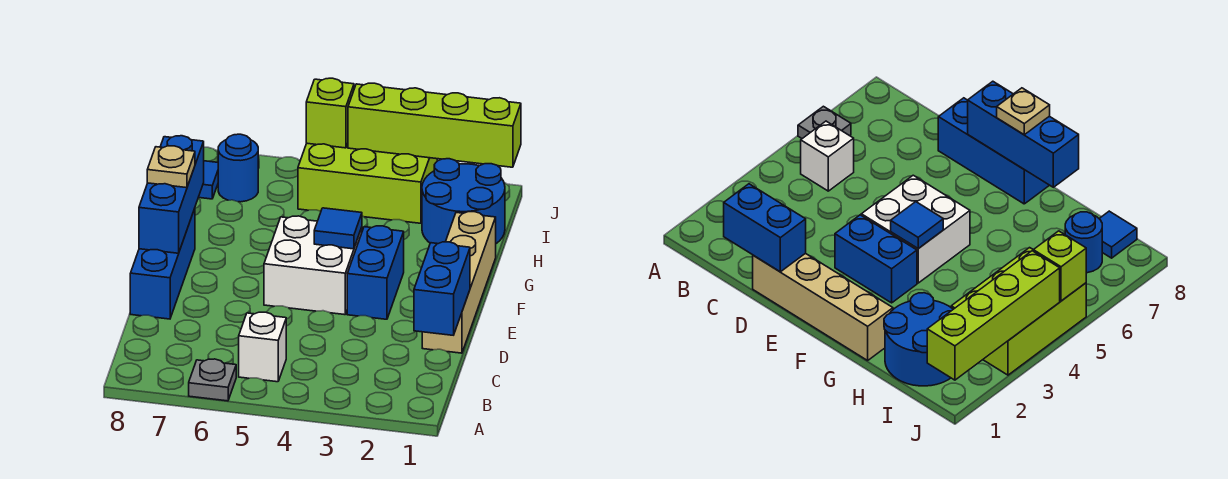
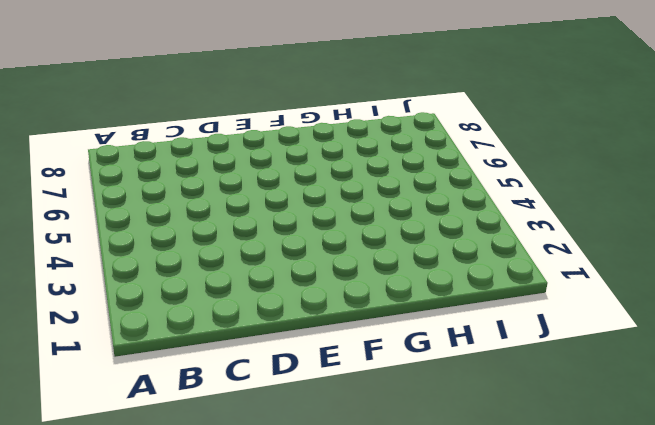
none -> grey plate A6 level 1
none -> white brick B5 level 1
none -> tan brick D1:G1 level 1

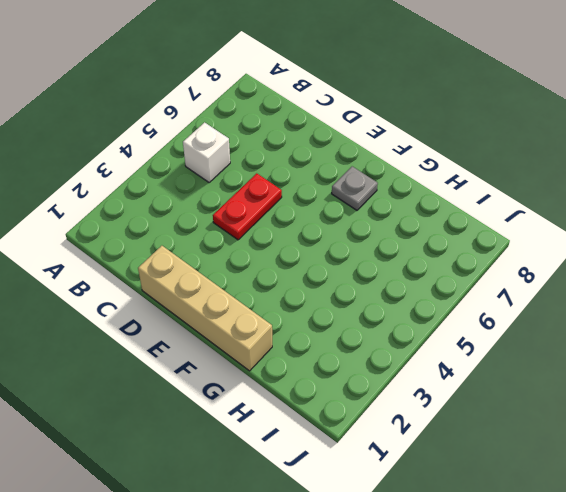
red plate D4:D5 level 1 -> none
grey plate F7 level 1 -> grey plate A6 level 1
none -> blue brick D8:F8 level 1
none -> blue brick E3:F3 level 1
none -> white brick E4:F5 level 1

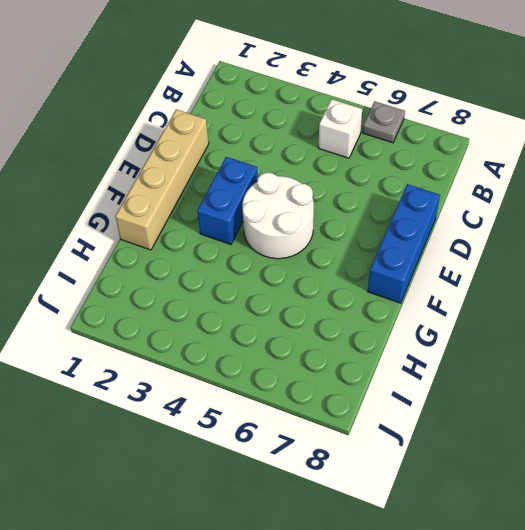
white round brick E4:F5 level 1 -> white brick E4:F5 level 1
none -> blue round brick H1:I2 level 1
none -> lime brick I3:J5 level 1
none -> blue round brick I7 level 1

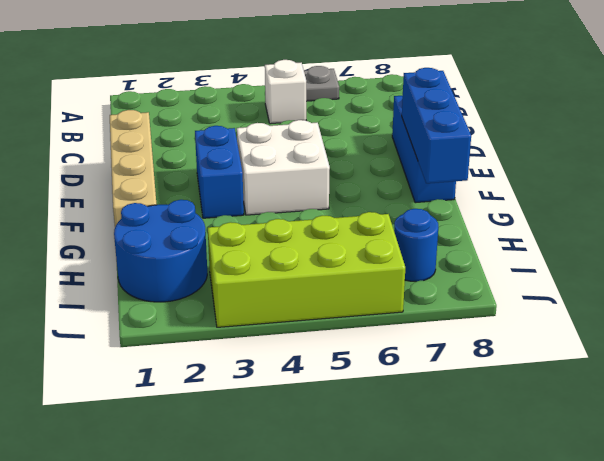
lime brick I3:J6 level 1 -> lime brick I3:J5 level 1
none -> blue tile I8 level 1
none -> blue brick C1:D1 level 2
none -> blue tile F4 level 2

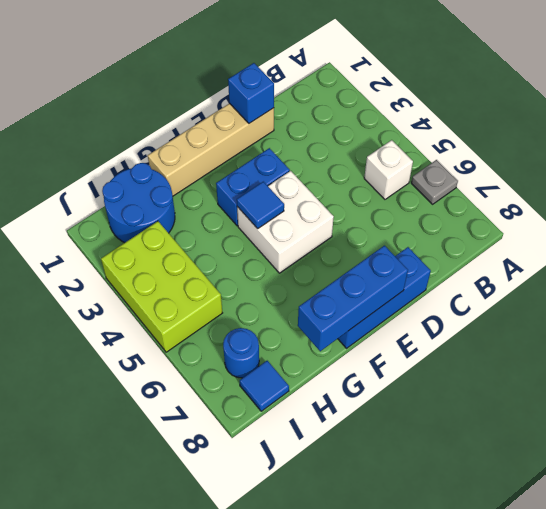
blue brick D1 level 2 -> blue brick C1:D1 level 2
none -> lime brick J1:J4 level 2
none -> lime brick J5 level 2
none -> tan plate F8 level 3

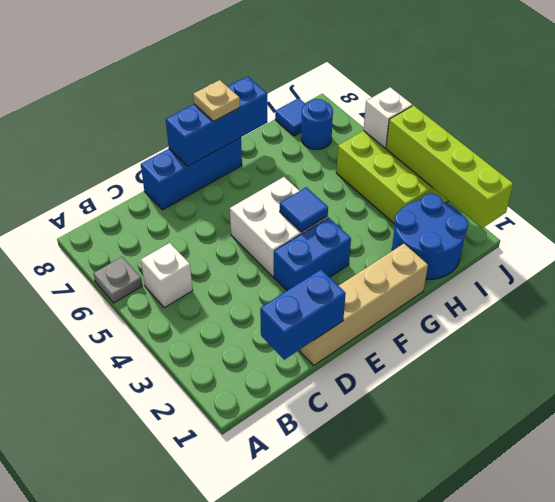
white brick J5 level 2 -> lime brick J5 level 2

